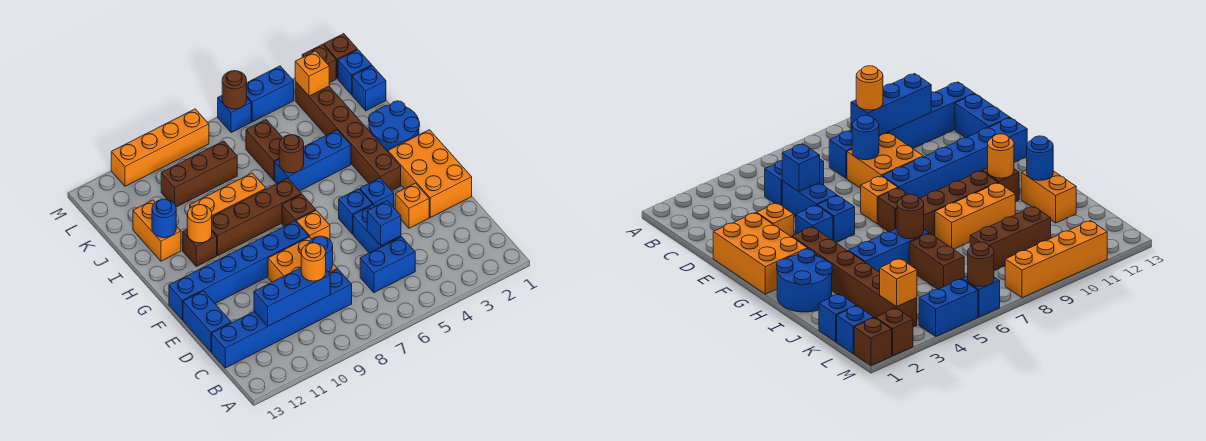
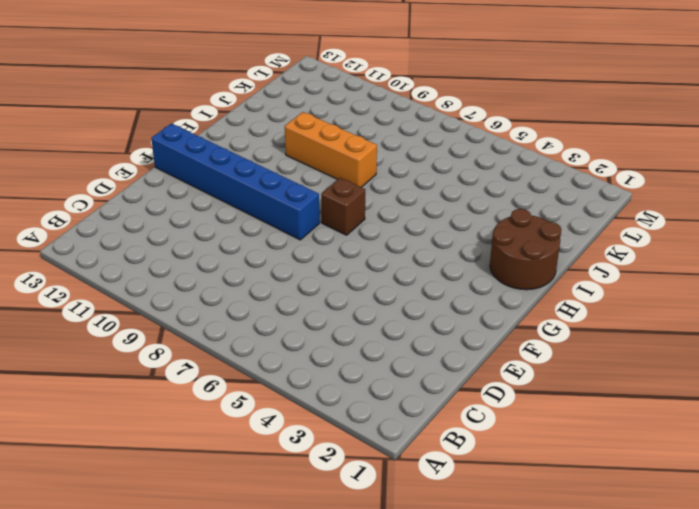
brown round brick H1:I2 level 1 -> blue round brick H1:I2 level 1
none -> blue brick C5:C6 level 1
none -> blue brick C8:C13 level 1
none -> blue brick D5:E5 level 1
none -> orange brick D8:E9 level 1

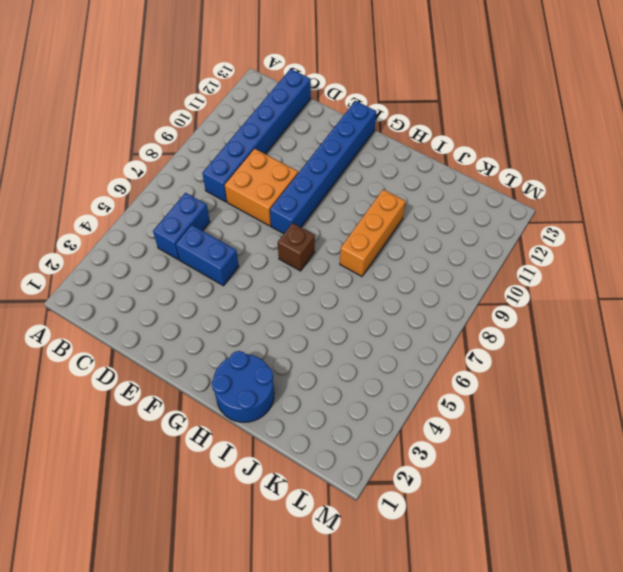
none -> blue brick D13:E13 level 1
none -> orange brick E1:G2 level 1
none -> orange brick E3 level 1
none -> blue brick F4 level 1

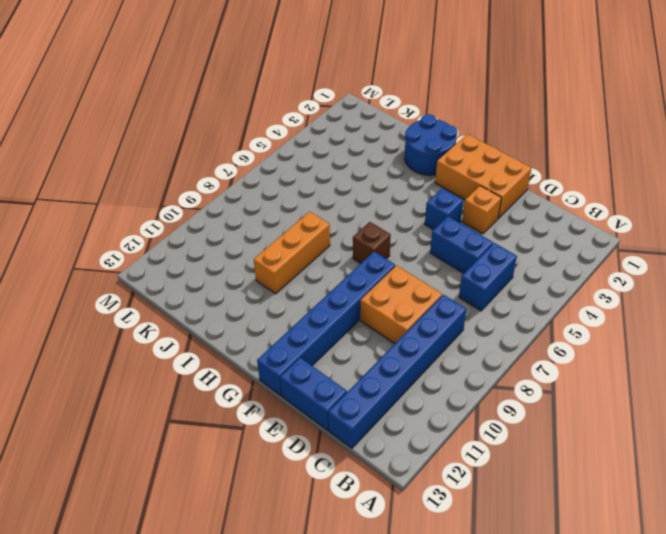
none -> blue brick F5 level 1
none -> orange brick F7 level 1
none -> brown brick G3:L3 level 1
none -> brown brick H7:H10 level 1

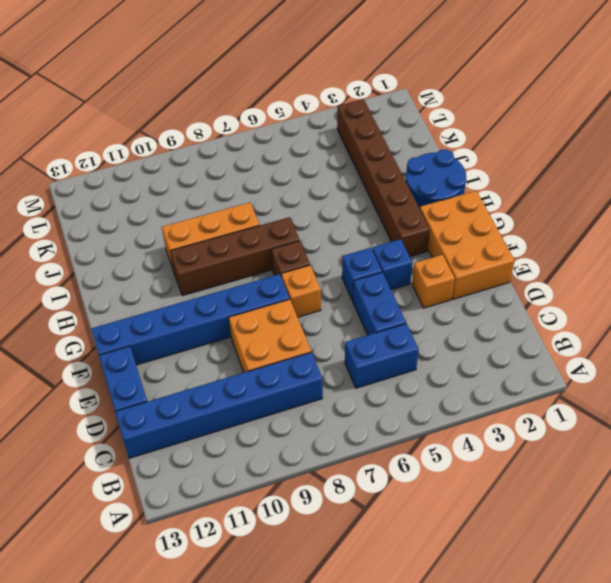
none -> brown brick H11 level 1
none -> blue brick I4:I6 level 1
none -> orange brick I12:J12 level 1
none -> brown brick J6:K6 level 1

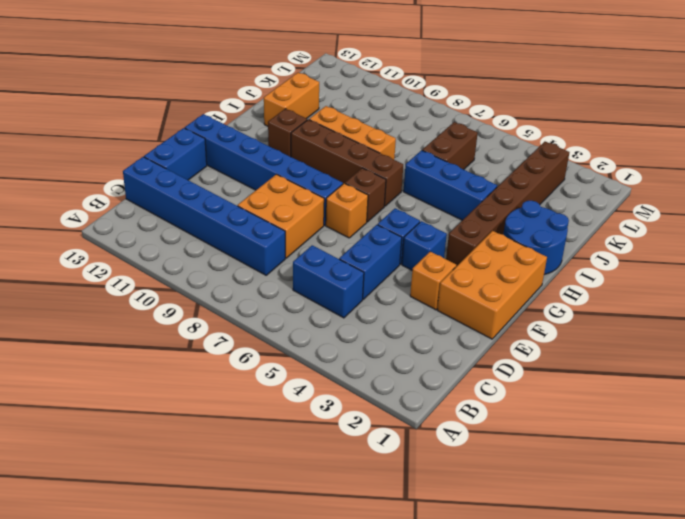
none -> blue brick K1 level 1
none -> brown brick K8:K10 level 1
none -> blue brick L1 level 1
none -> brown brick M1 level 1

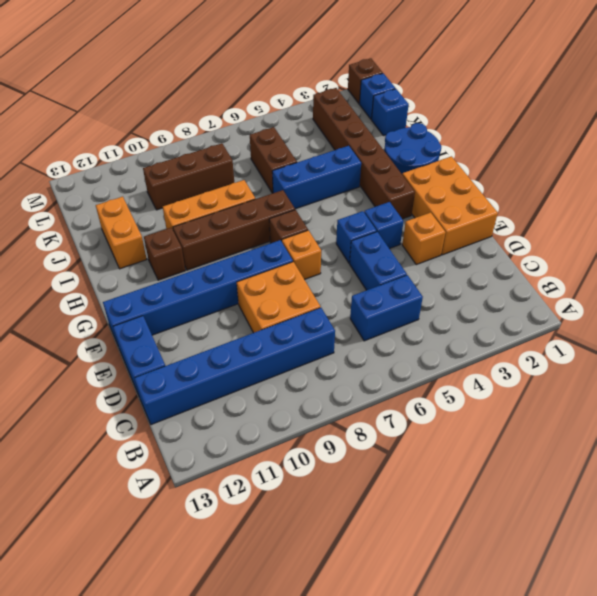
none -> brown brick M2 level 1
none -> blue brick M4:M5 level 1
none -> blue brick M6 level 1
none -> orange brick M8:M11 level 1

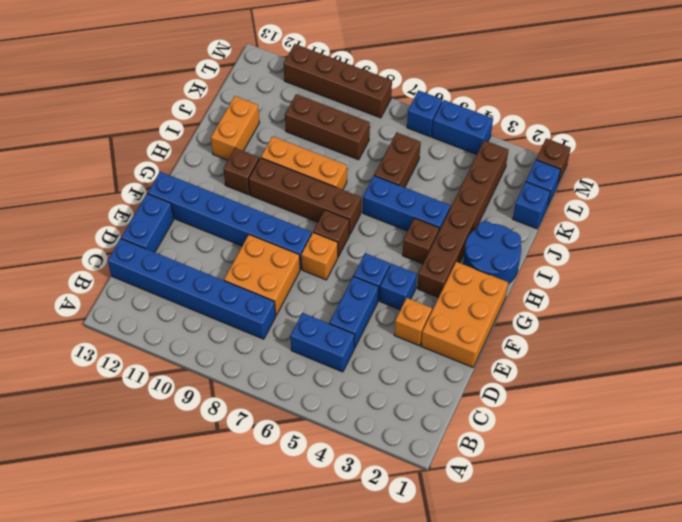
brown brick H4 level 1 -> brown brick M2 level 1
brown brick M8:M11 level 1 -> orange brick M8:M11 level 1
none -> blue brick C9:C11 level 2
none -> blue brick D5 level 2
none -> blue round brick D8 level 2
none -> orange round brick H11 level 2

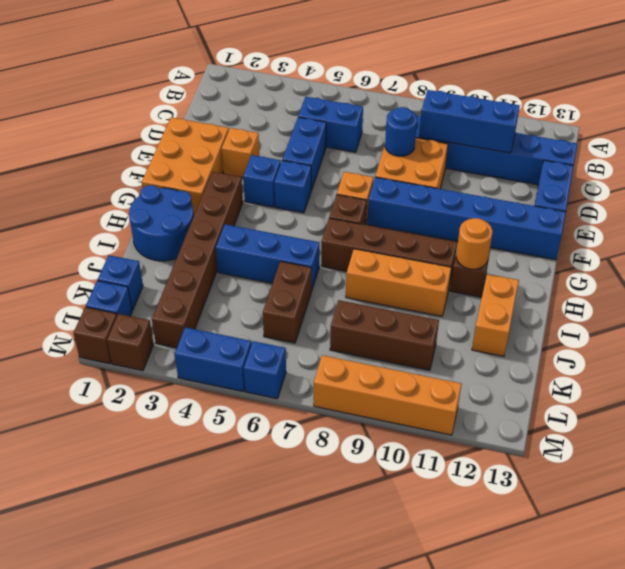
none -> blue brick D5 level 2
none -> brown round brick I6 level 2
none -> blue round brick I12 level 2
none -> orange brick L3 level 2

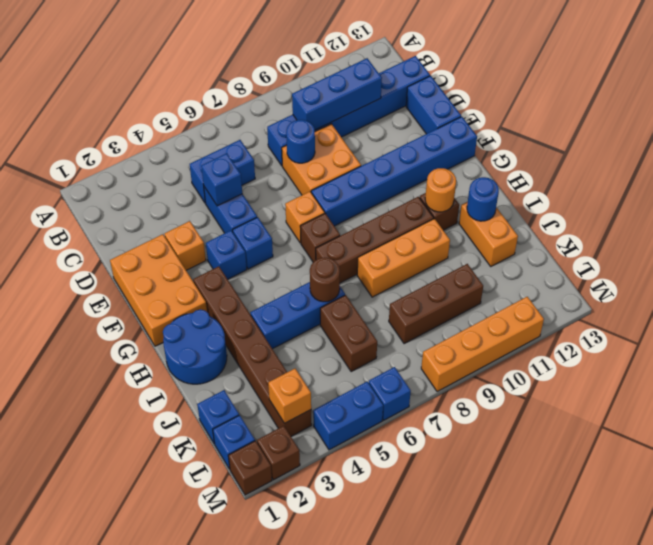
none -> brown round brick M6 level 2
none -> orange round brick C9 level 3

